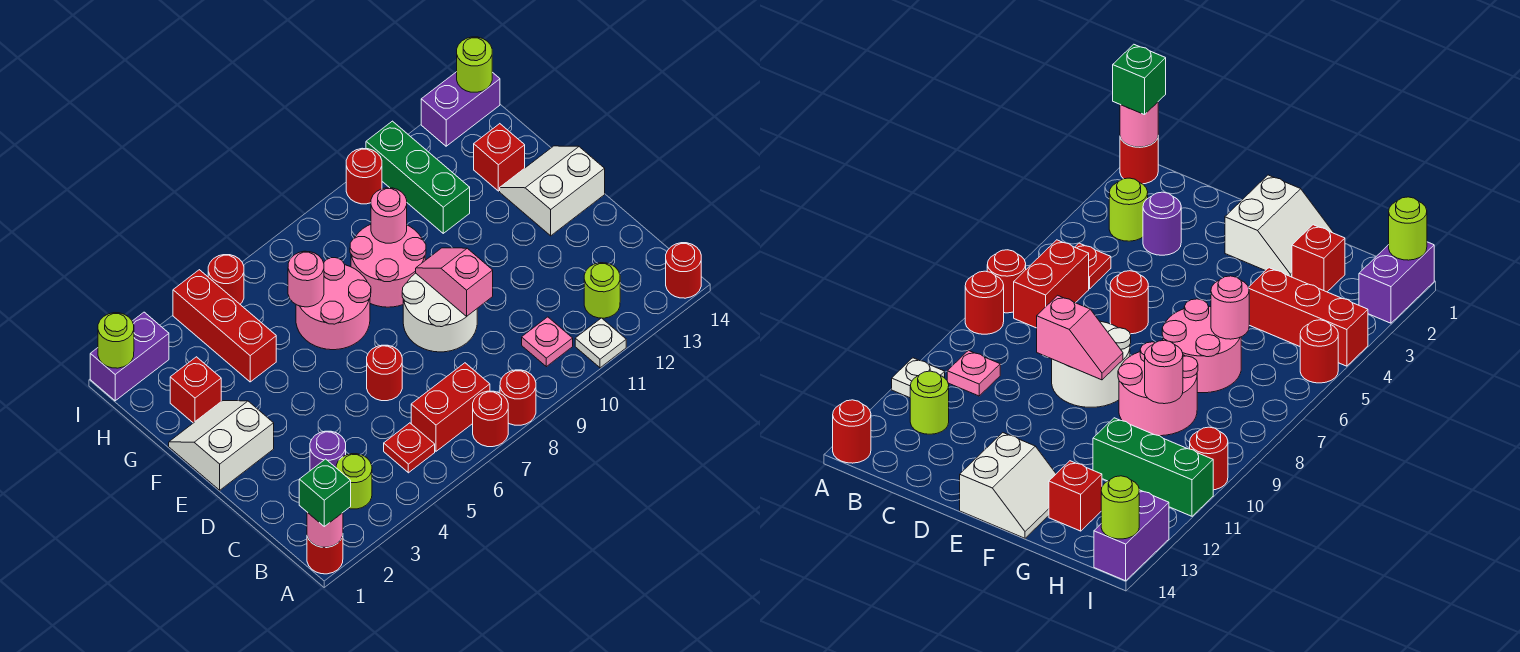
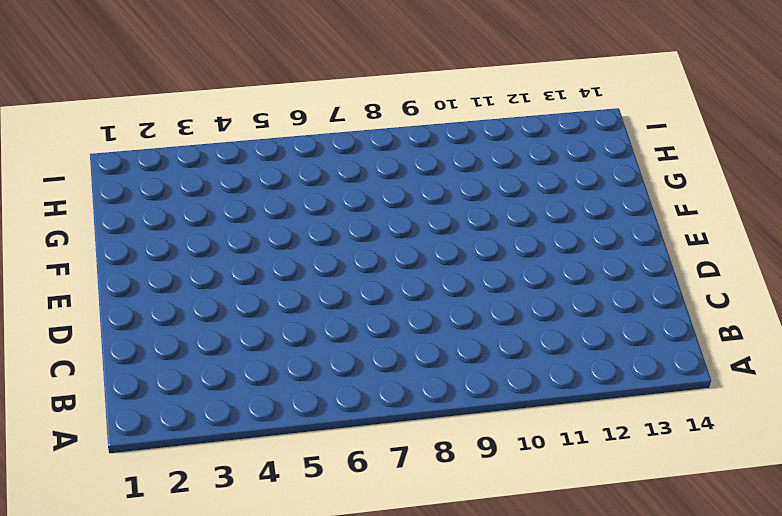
none -> red round brick A1 level 1
none -> red round brick A7 level 1
none -> red round brick A8 level 1
none -> white plate A11 level 1

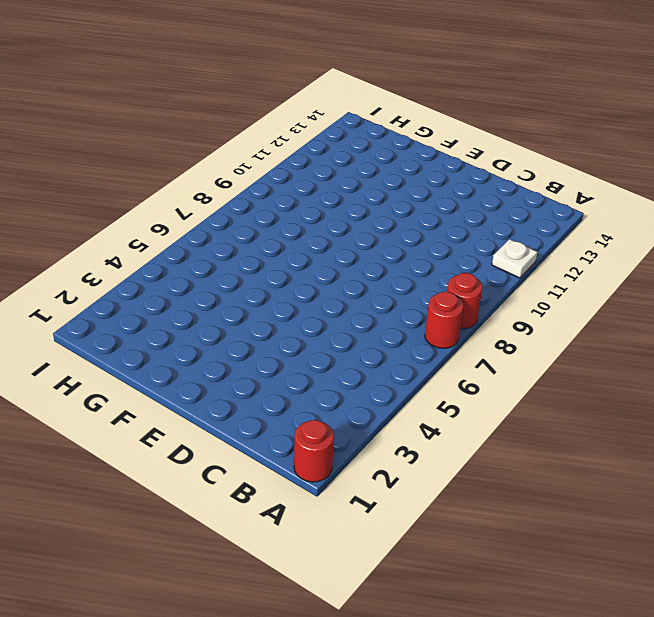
none -> red round brick A14 level 1
none -> lime round brick B3 level 1
none -> red plate B5 level 1
none -> red brick B6:B7 level 1

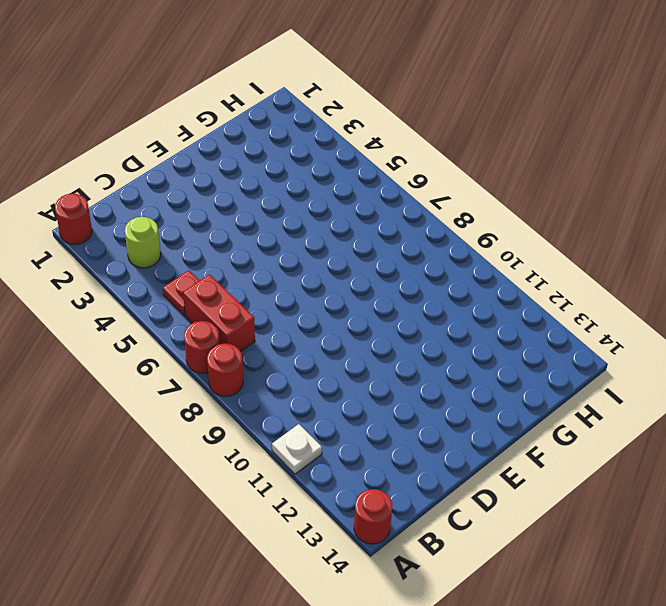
none -> pink plate B10 level 1
none -> lime round brick B12 level 1
none -> purple round brick C3 level 1
none -> red round brick D6 level 1

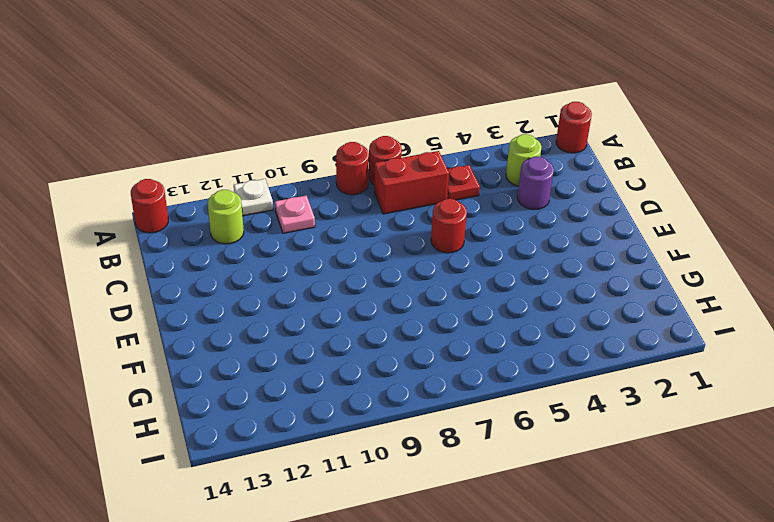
none -> white round brick D8:E9 level 1
none -> white slope E1:F2 level 1 top E
none -> white slope E13:F14 level 1 top E
none -> pink round brick F6:G7 level 1

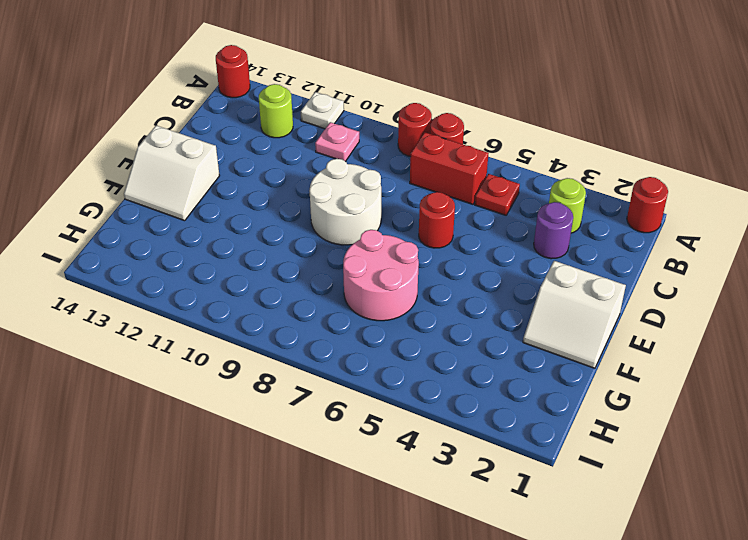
none -> pink round brick F8:G9 level 1
none -> red brick G2 level 1
none -> red brick G4:I4 level 1
none -> green brick G11:I11 level 1

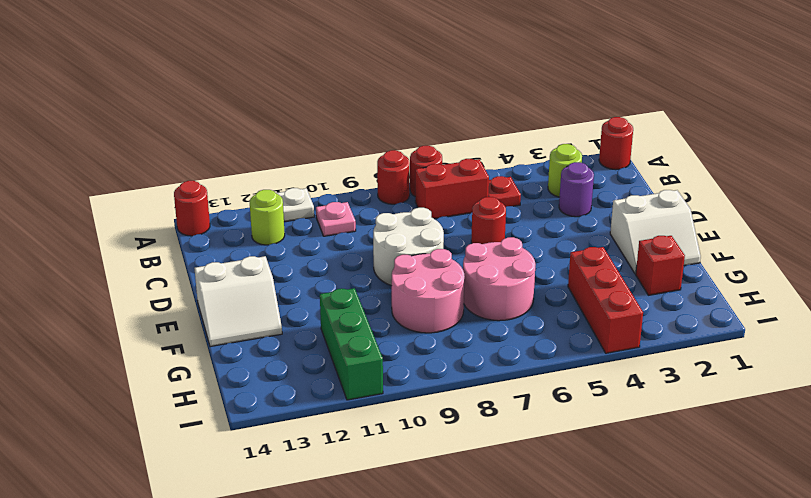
none -> red brick G13 level 1
none -> purple brick I1:I2 level 1
none -> red round brick I5 level 1
none -> red round brick I10 level 1

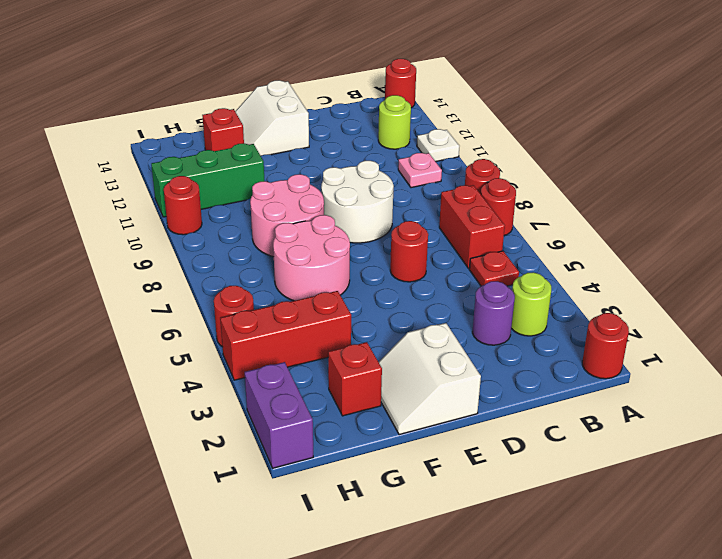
none -> purple brick I13:I14 level 1
none -> pink round brick A1 level 2
none -> pink slope D9:E9 level 2 top D
none -> pink round brick G6 level 2

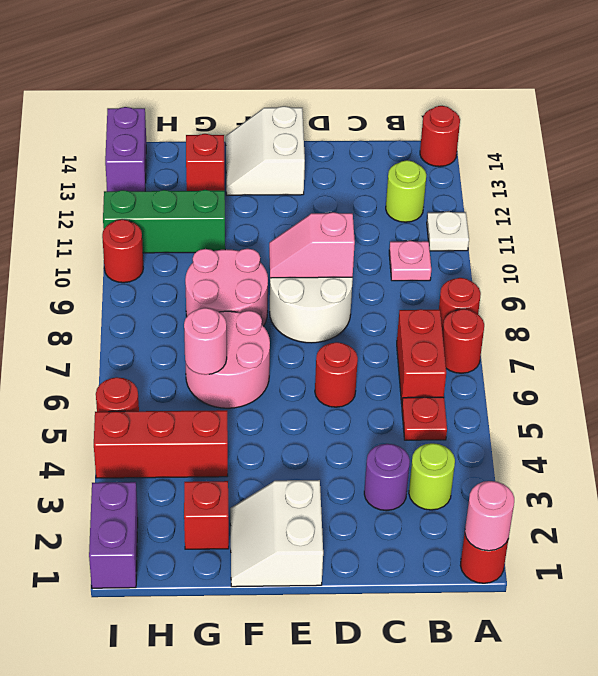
none -> pink round brick G9 level 2
none -> lime round brick I1 level 2
none -> lime round brick I14 level 2
none -> green brick A1 level 3

